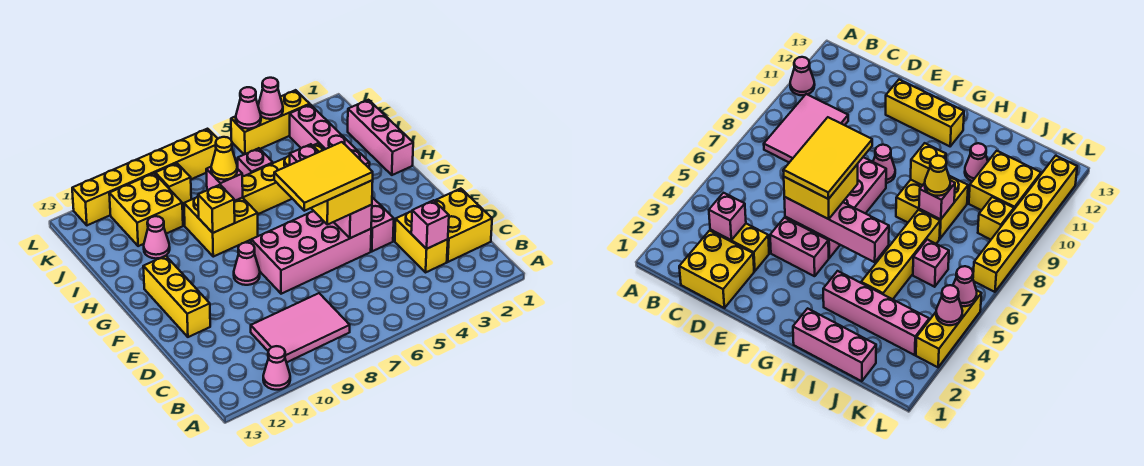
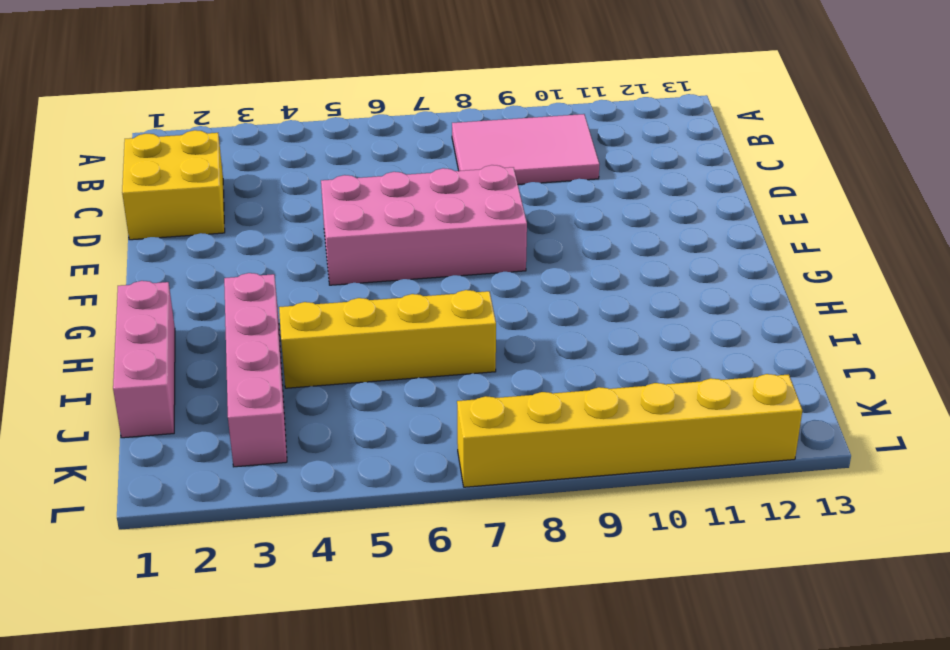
none -> pink cone A11 level 1
none -> yellow brick C3:D3 level 1
none -> pink brick E4:F4 level 1

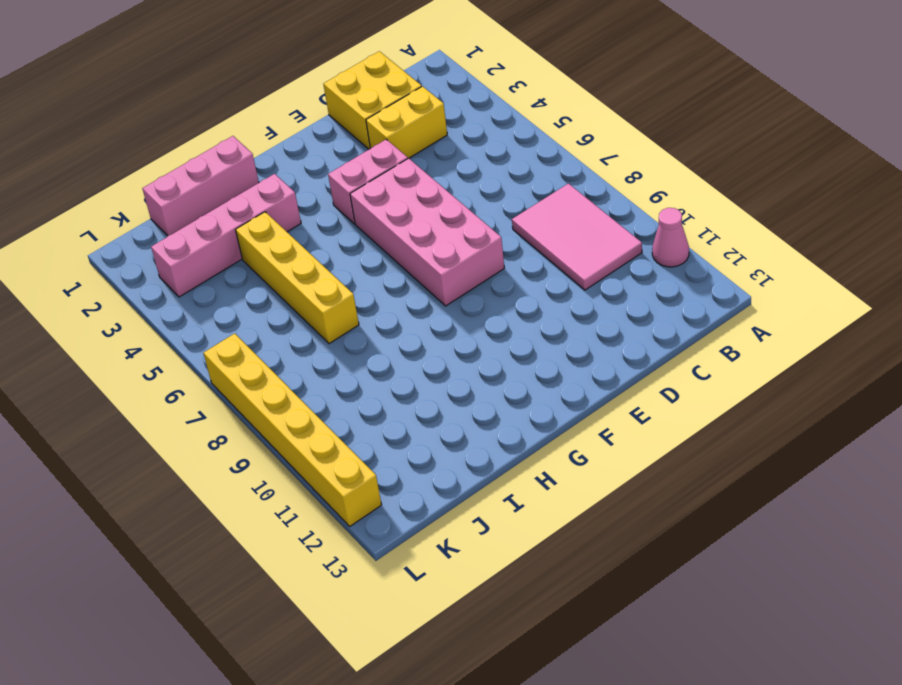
none -> yellow brick E12:G12 level 1
none -> pink cone F9 level 1
none -> yellow brick H8:I9 level 1

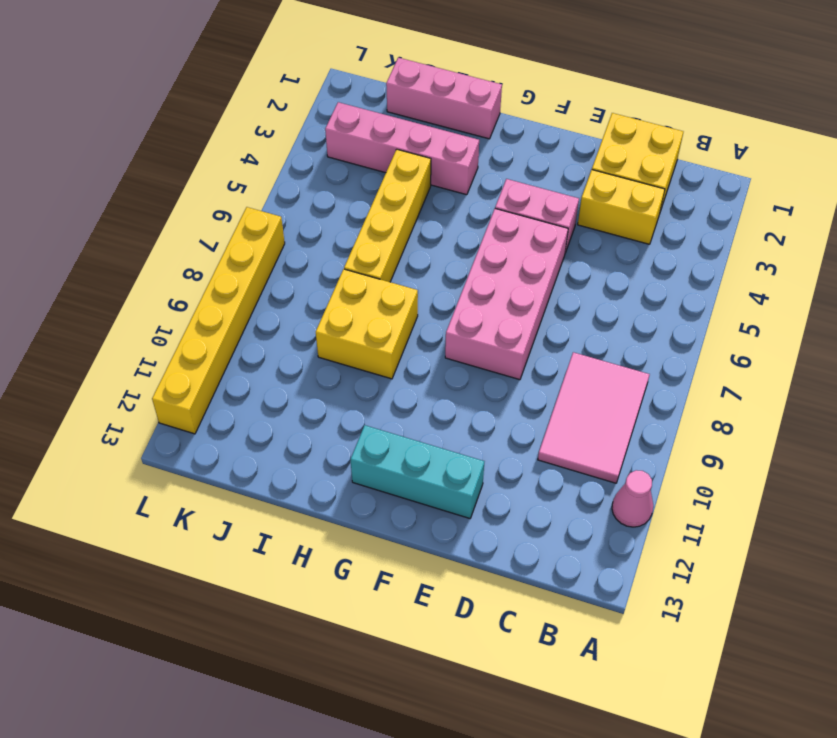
cyan brick E12:G12 level 1 -> yellow brick E12:G12 level 1
none -> pink cone F9 level 1
none -> pink cone I11 level 1
none -> pink brick J6 level 1

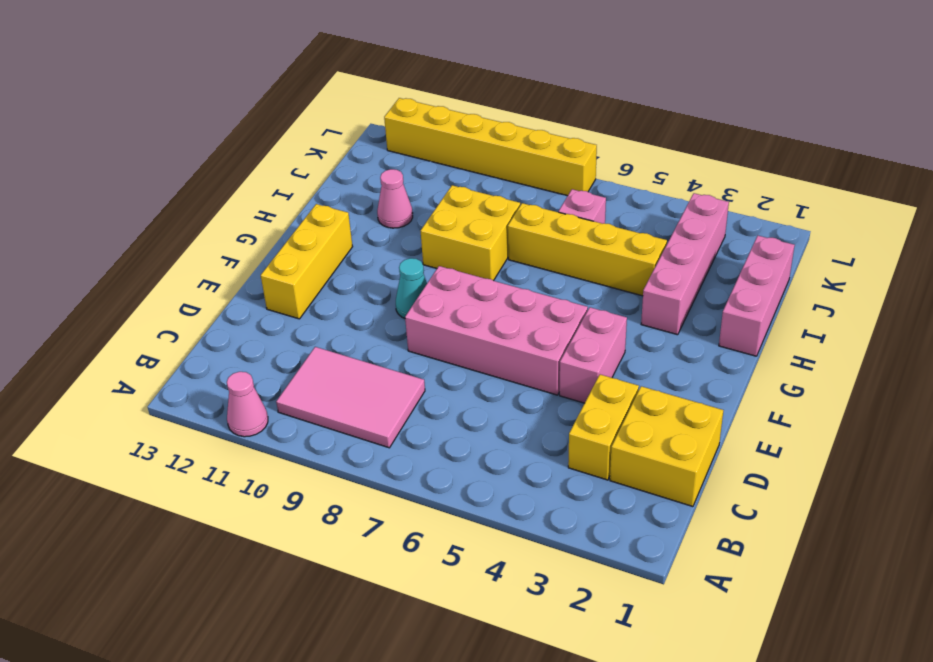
cyan cone F9 level 1 -> pink cone F9 level 1
none -> yellow brick J10:K11 level 1
none -> yellow brick K9 level 1
none -> yellow brick L3:L5 level 1

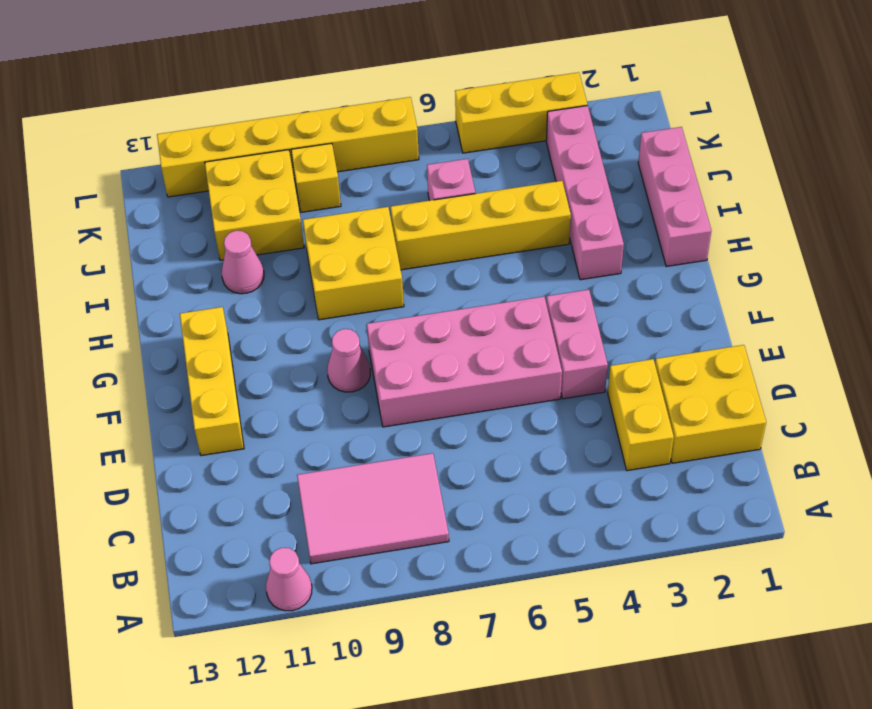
none -> pink brick C3 level 2
none -> pink brick E5:H5 level 2
none -> yellow brick H9 level 2

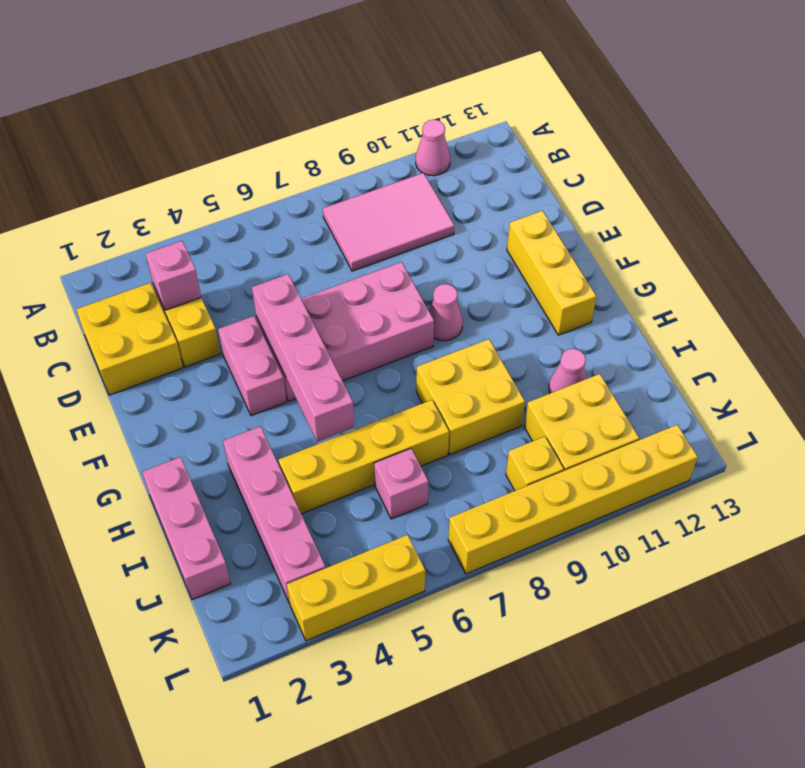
none -> yellow brick H9 level 2
none -> pink brick I8 level 2
none -> pink cone L4 level 2

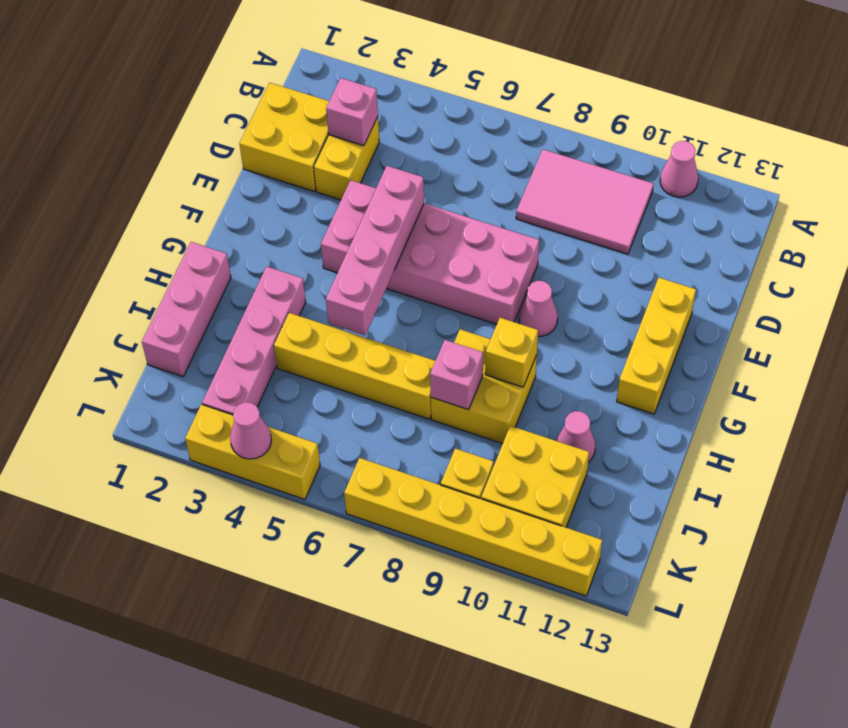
none -> pink brick J6 level 1
none -> pink cone L5 level 2
none -> yellow brick E5:F6 level 3

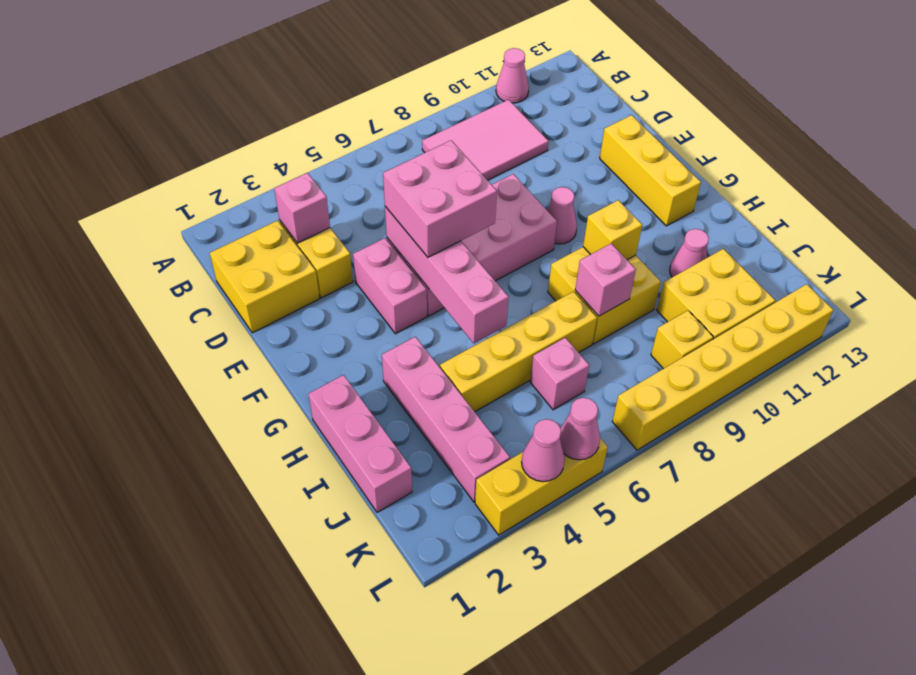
pink brick E5:F6 level 3 -> yellow brick E5:F6 level 3
none -> yellow cone I8 level 3
none -> yellow tile E5:F7 level 4

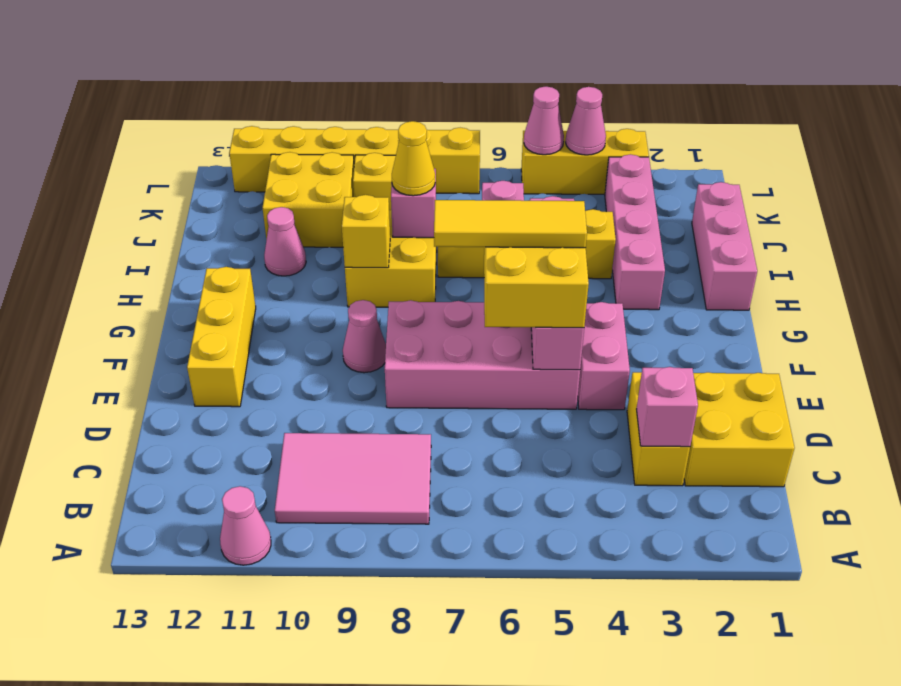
yellow tile F5:F7 level 4 -> yellow tile E5:F7 level 4

